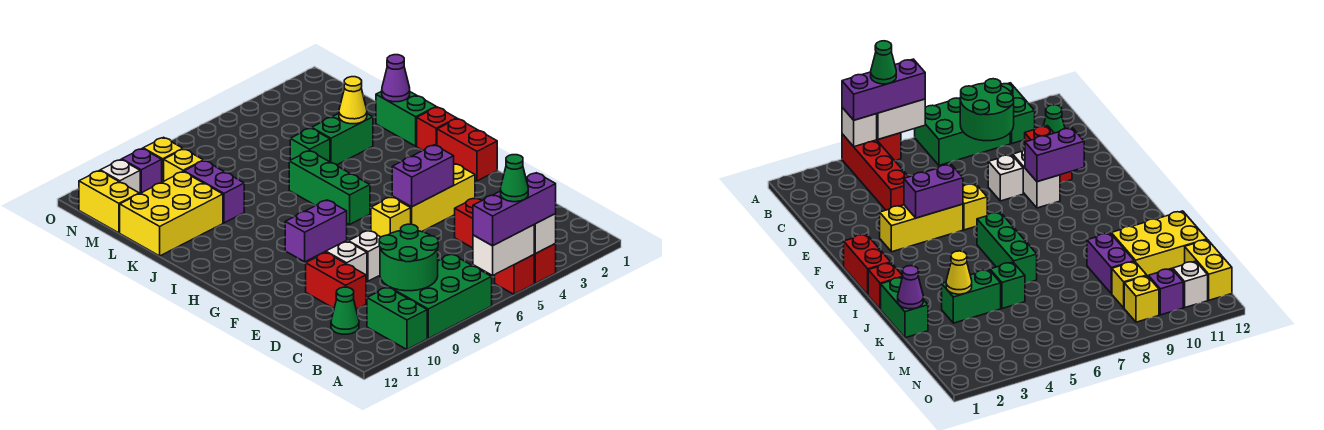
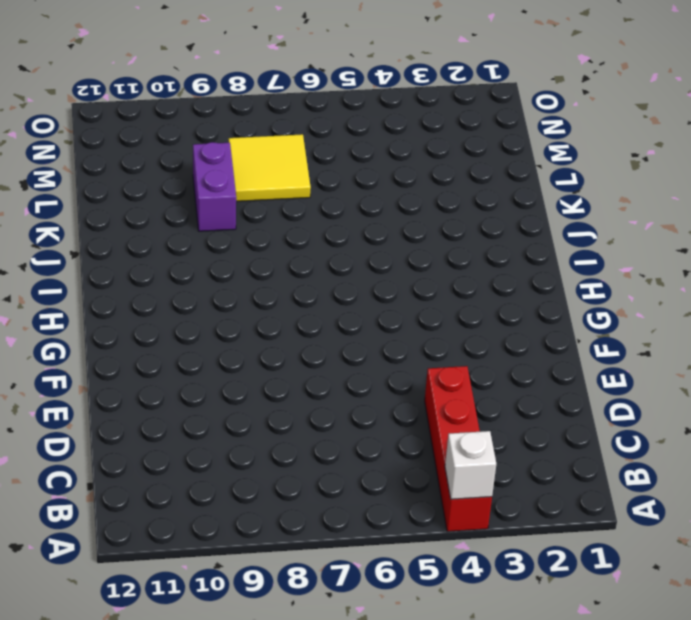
yellow tile L7:M8 level 1 -> none
none -> red brick A5 level 1
none -> green brick A7:B9 level 1
none -> green brick A10:B10 level 1
none -> green cone C11 level 1

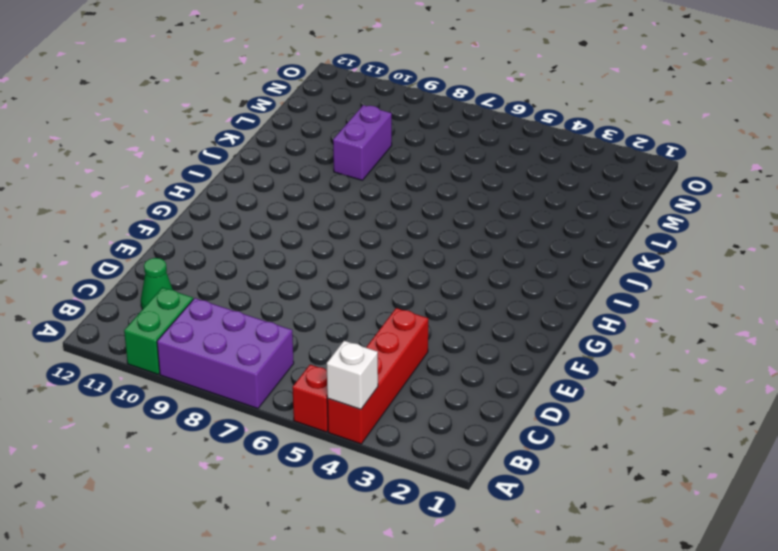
purple brick A7:B9 level 1 -> green brick A7:B9 level 1
none -> red brick D10:E10 level 1
none -> white brick E8 level 1
none -> white brick E9:F9 level 1
none -> yellow brick F3:F5 level 1

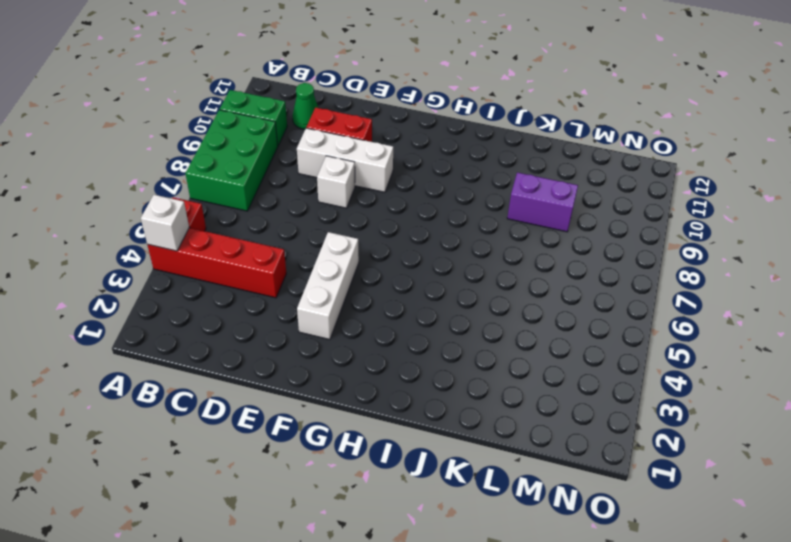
white brick D9:F9 level 1 -> white brick E9:F9 level 1
white brick F3:F5 level 1 -> yellow brick F3:F5 level 1
none -> yellow brick F6 level 1
none -> red brick G1:H1 level 1
none -> green brick H6:J6 level 1
none -> red brick I1 level 1

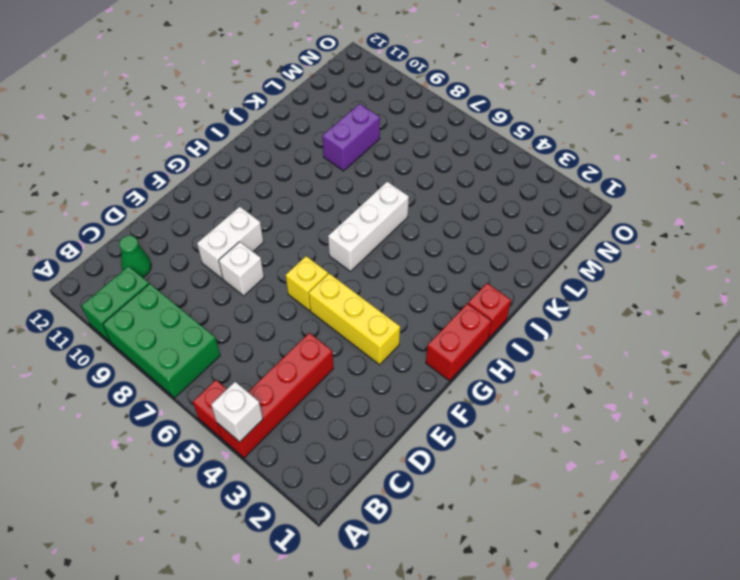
white brick H6:J6 level 1 -> green brick H6:J6 level 1
none -> red brick D10:E10 level 1
none -> green brick J1:K1 level 1
none -> green brick K3:K4 level 1
none -> green brick K5 level 1

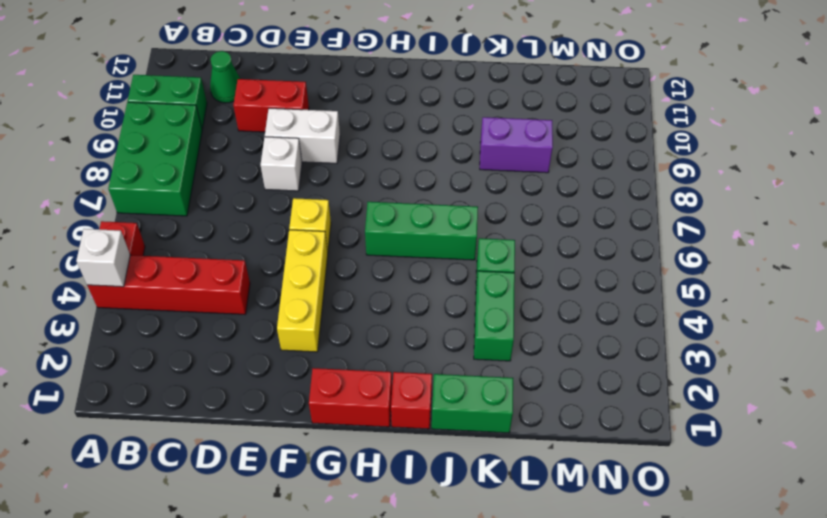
none -> yellow brick K10:L12 level 1
none -> yellow brick M9 level 1
none -> yellow brick M12:N12 level 1
none -> yellow brick N9 level 1

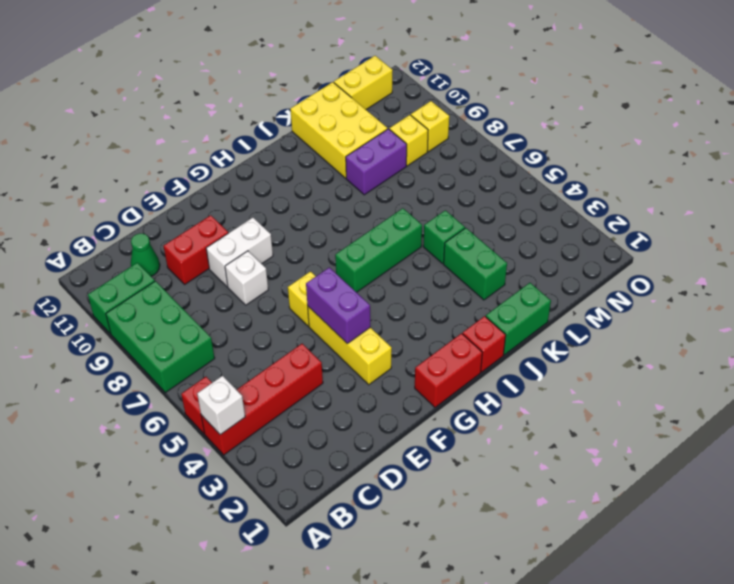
none -> purple brick N10 level 1
none -> white brick N11 level 1
none -> white brick A5:A6 level 2
none -> green round brick B8:C9 level 2

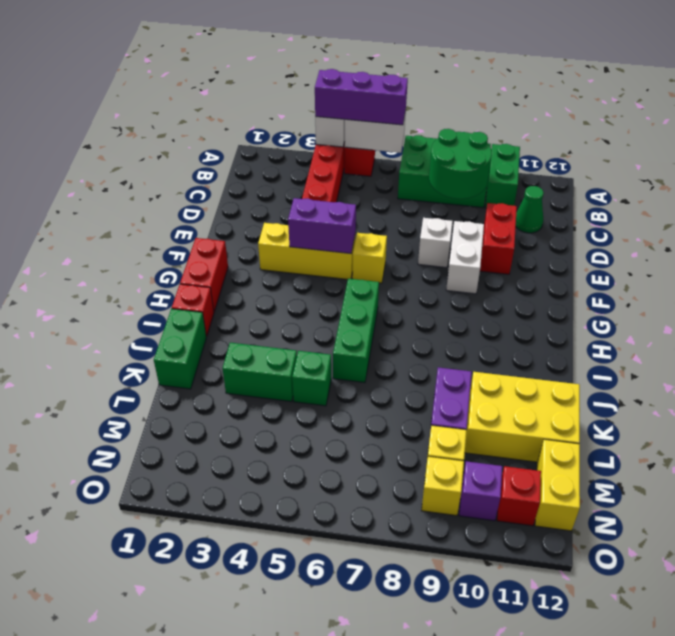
red brick N11 level 1 -> white brick N11 level 1
none -> purple brick F9:F10 level 2
none -> purple cone K1 level 2
none -> yellow cone K3 level 2
none -> green cone A5 level 4

